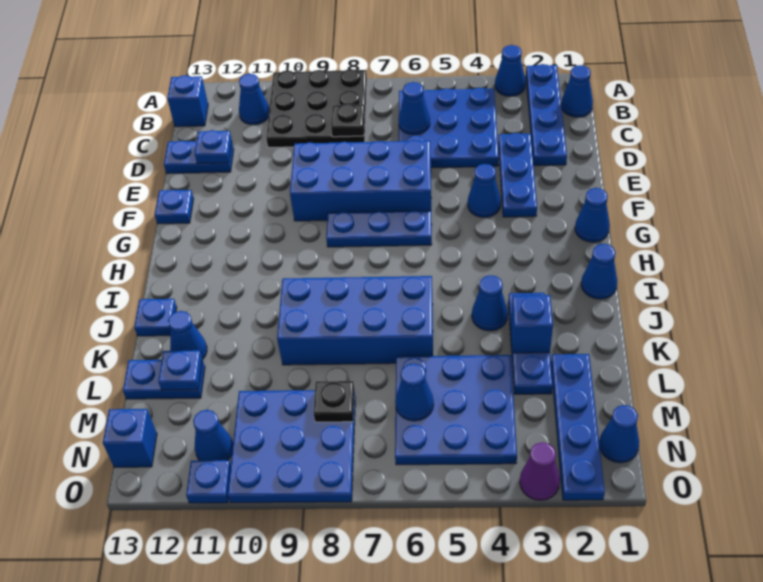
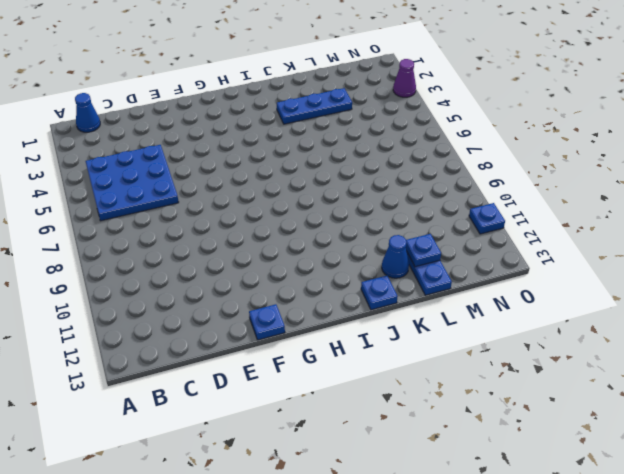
none -> blue plate A2:D2 level 1
none -> blue cone A3 level 1
none -> black plate A8:C10 level 1
none -> blue cone B11 level 1

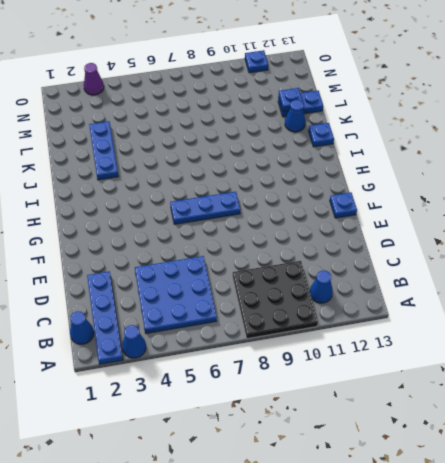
none -> blue brick B13 level 1
none -> blue plate D3:F3 level 1
none -> blue plate D12:D13 level 1
none -> blue brick E6:F9 level 1

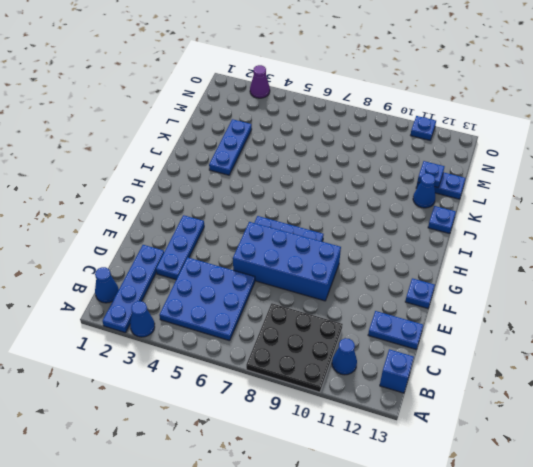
none -> blue cone F4 level 1
none -> blue cone G1 level 1
none -> blue cone I1 level 1
none -> blue cone J4 level 1

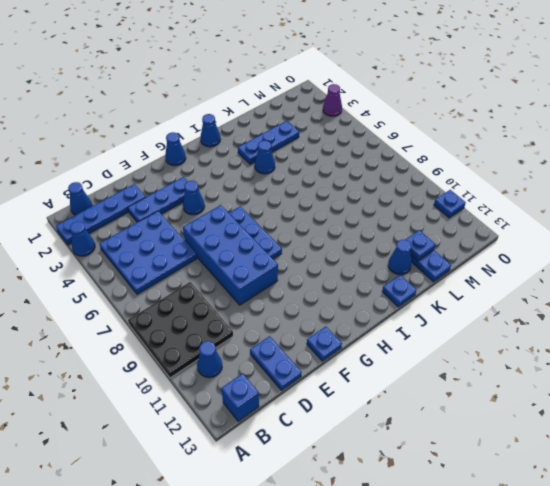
none -> blue brick J6:K9 level 1
none -> blue plate L2:O2 level 1
none -> blue plate L4:N6 level 1
none -> blue plate M8:O10 level 1

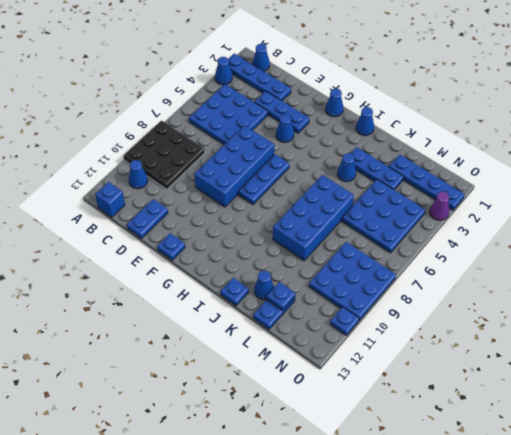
none -> blue cone N1 level 1
none -> blue cone N11 level 1
none -> blue brick N13 level 1
none -> blue cone C6 level 2

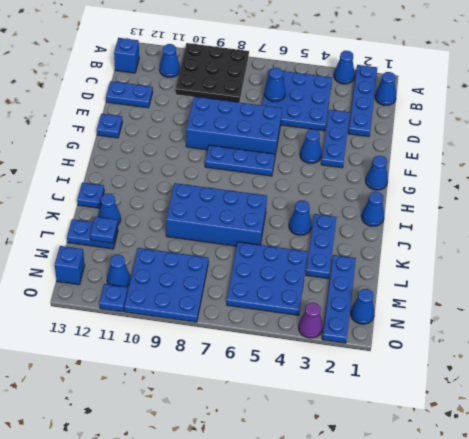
none -> black plate C8 level 2
none -> blue plate D12 level 2
none -> blue brick K3 level 2
none -> blue cone M6 level 2

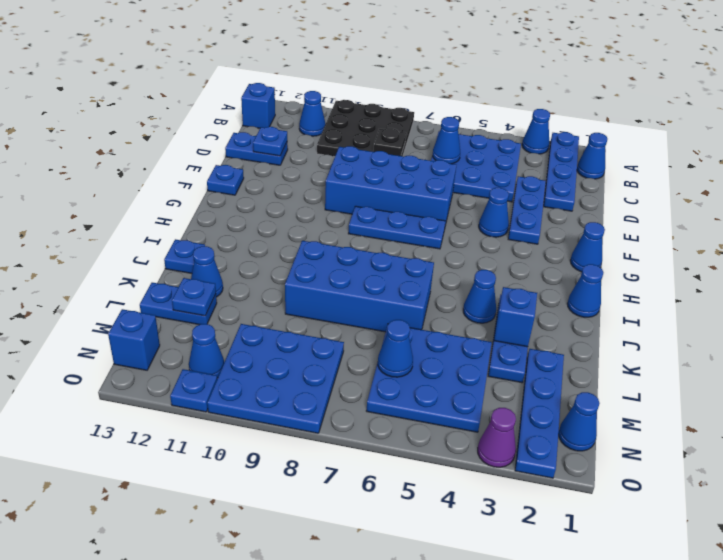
none -> black plate M8 level 2

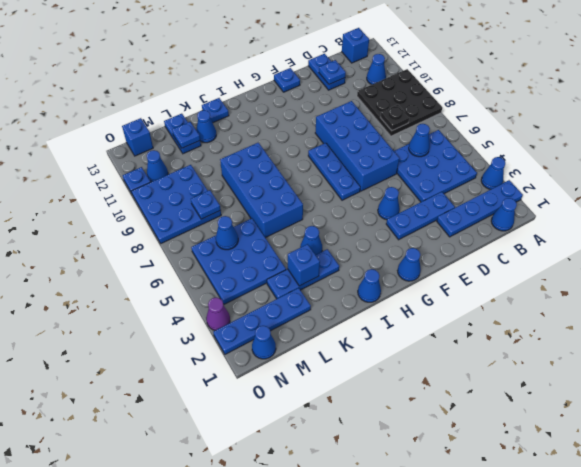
blue plate M8 level 2 -> black plate M8 level 2

